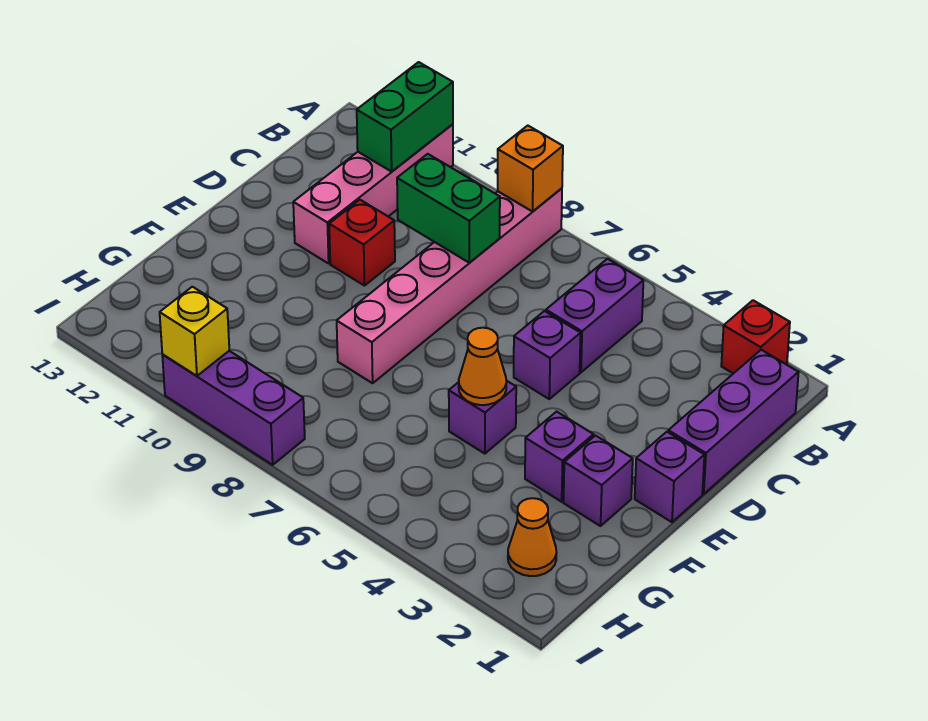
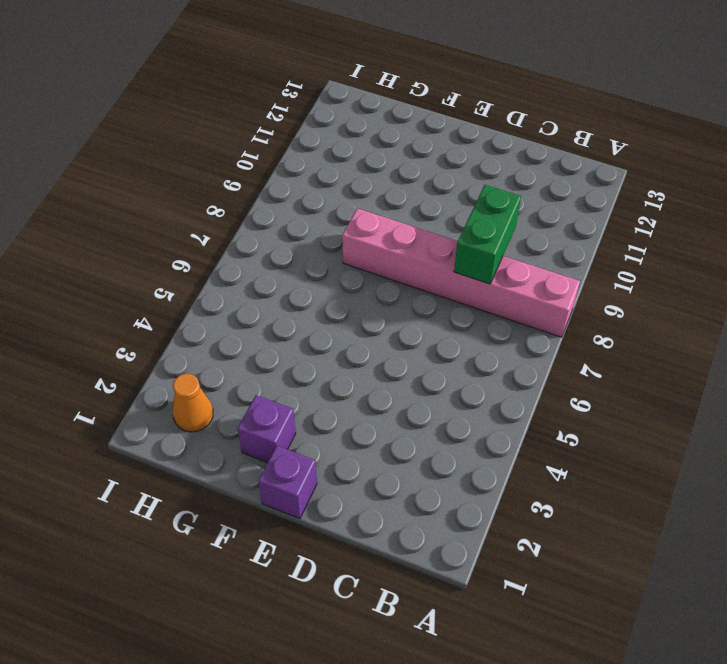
none -> red brick A2 level 1
none -> pink brick A11:D11 level 1
none -> purple brick B1:D1 level 1

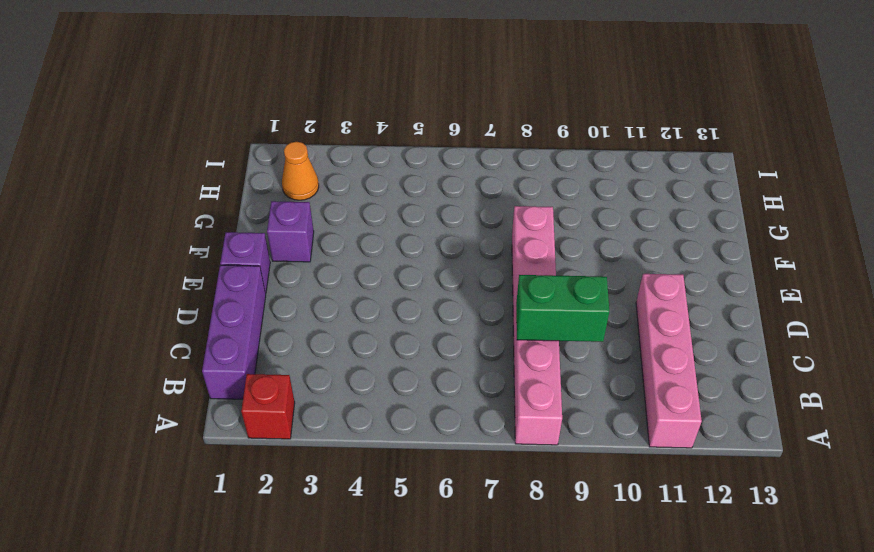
none -> purple brick B5:C5 level 1
none -> purple brick D5 level 1
none -> red brick D10 level 1

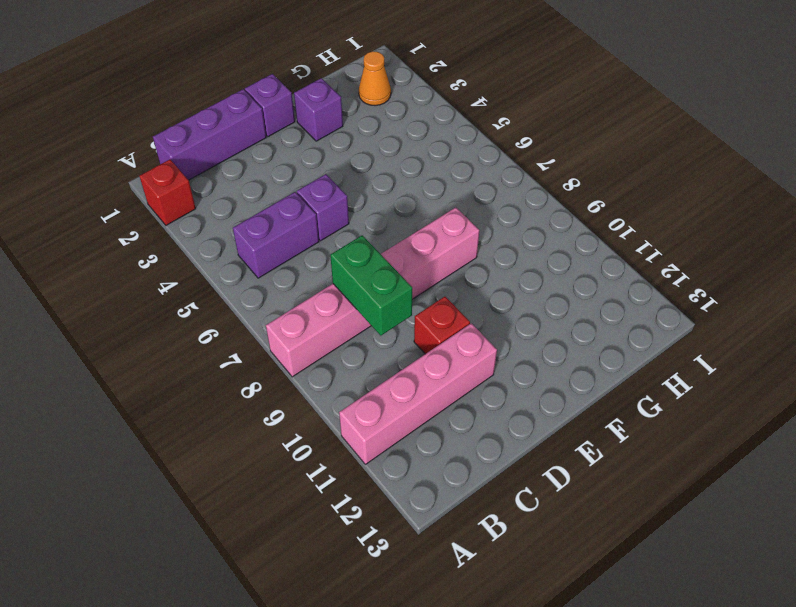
none -> purple brick F3 level 1
none -> purple brick F5 level 1
none -> purple brick I8:I10 level 1

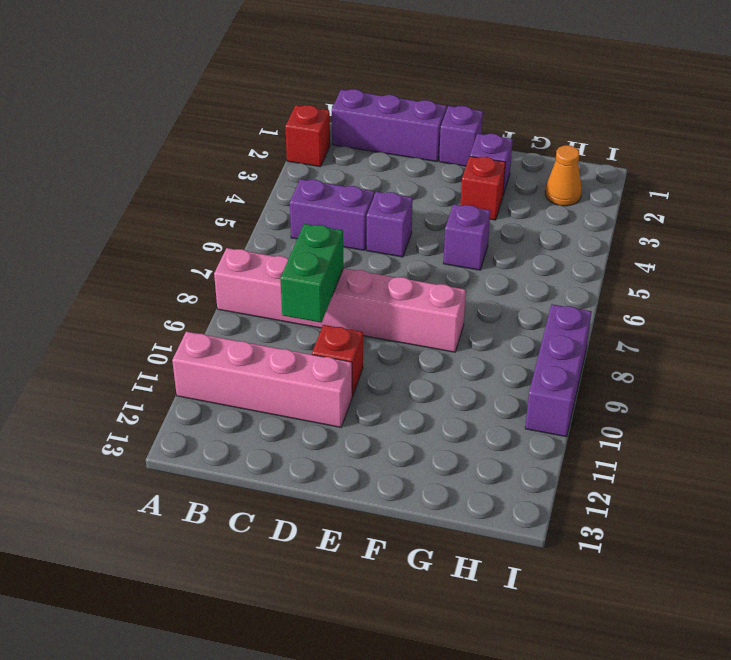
red brick F3 level 1 -> purple brick F3 level 1
none -> orange brick A8 level 2
none -> green brick A11:B11 level 2
none -> orange cone F5 level 2

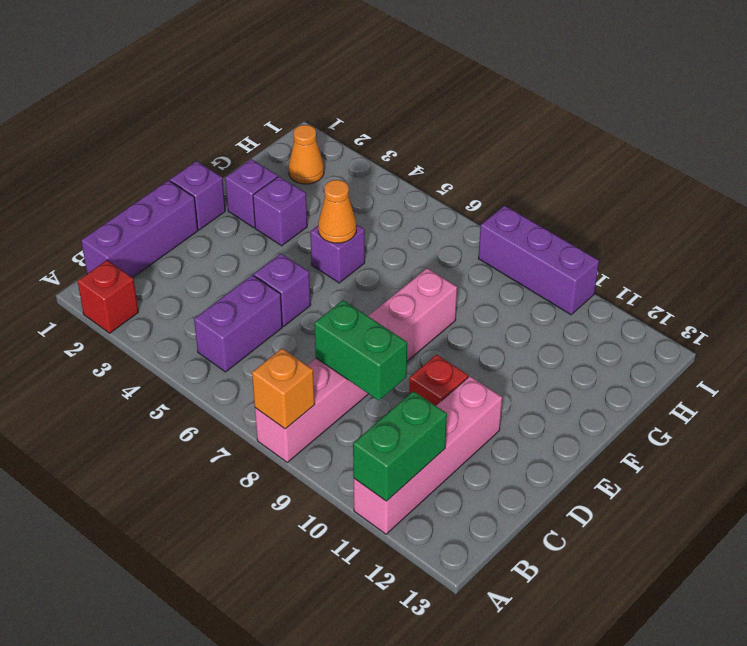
none -> yellow brick I10 level 2

